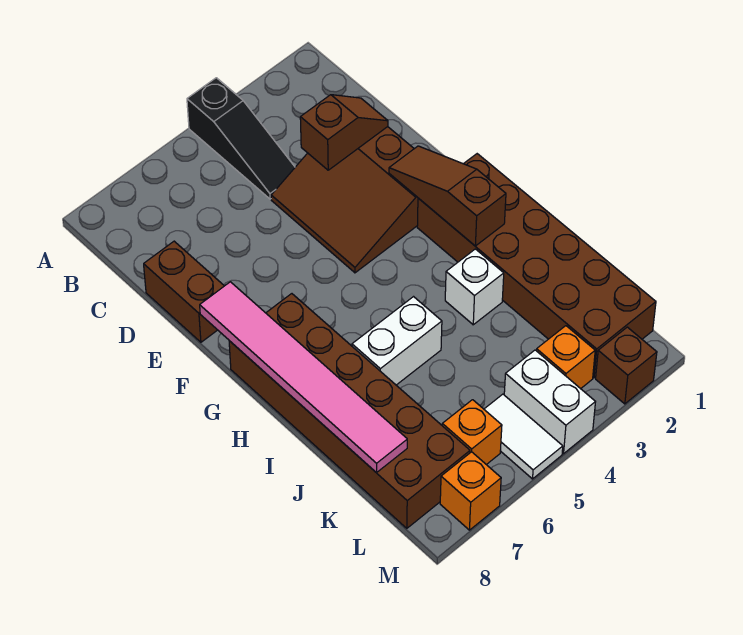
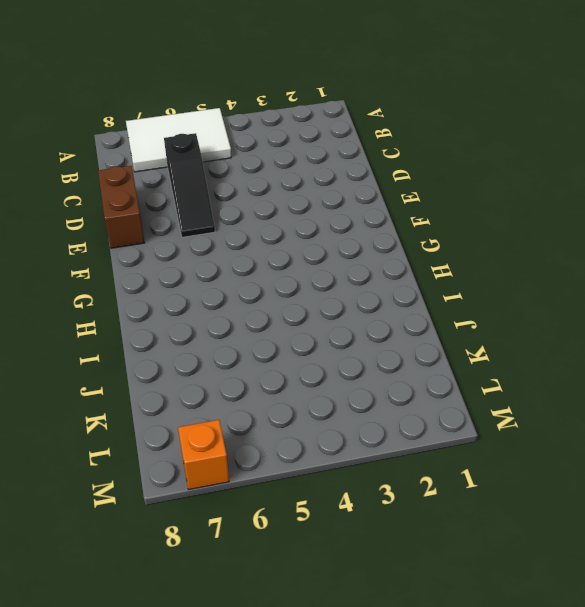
white tile A5:B7 level 1 -> none
black slope C6:E6 level 1 top C -> black slope A4:C4 level 1 top A
none -> brown slope D2:F4 level 1 top 2
none -> brown brick G1:L2 level 1
none -> brown brick G7:L8 level 1

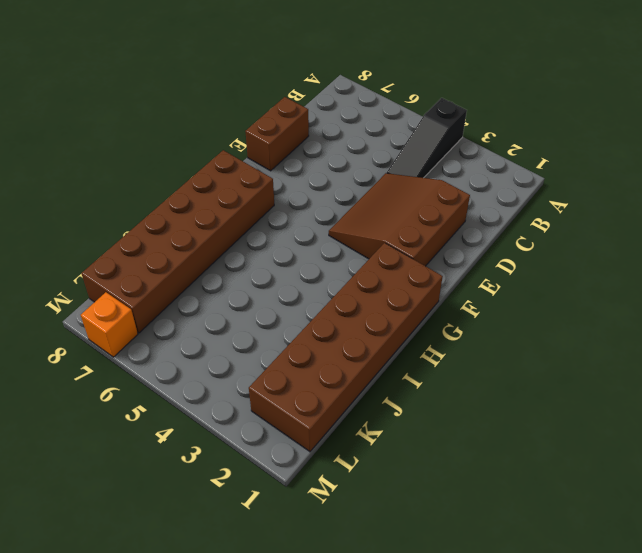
none -> white brick I3 level 1
none -> white brick I5:I6 level 1
none -> orange brick L3 level 1

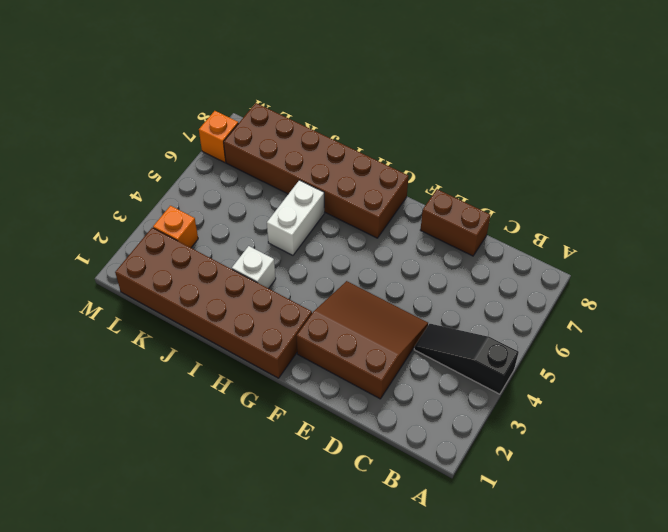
none -> white brick L4:M4 level 1
none -> white tile L5:M5 level 1
none -> orange brick L6 level 1

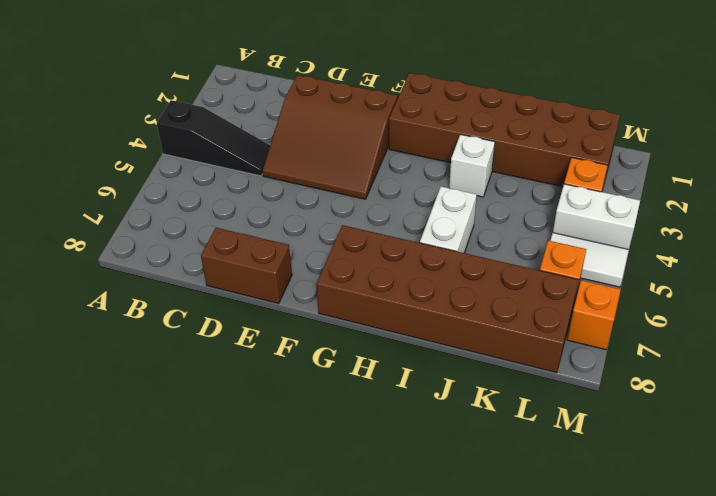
none -> brown brick M2 level 1
none -> brown slope D2:D3 level 2 top 3
none -> brown slope F2:H2 level 2 top H

